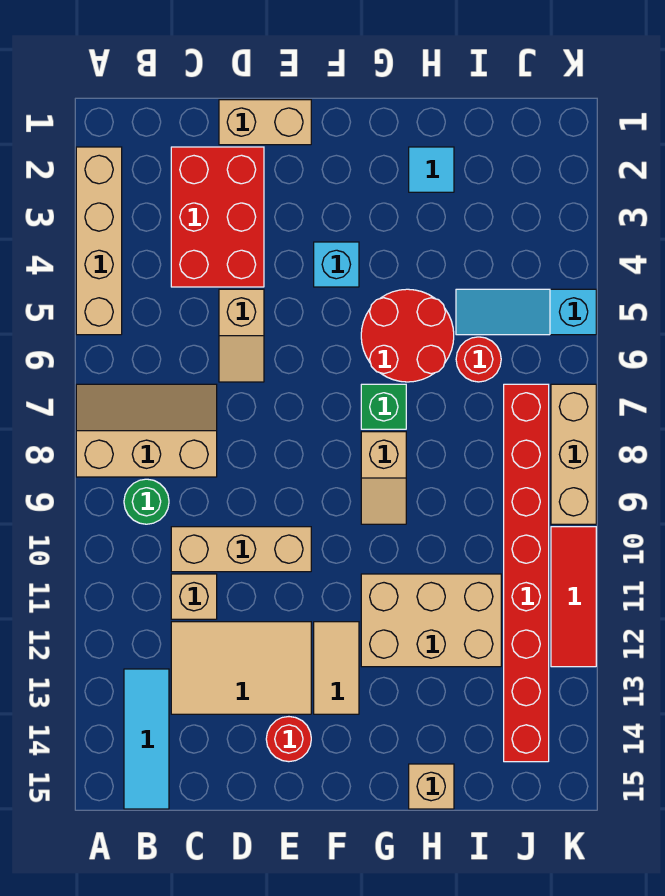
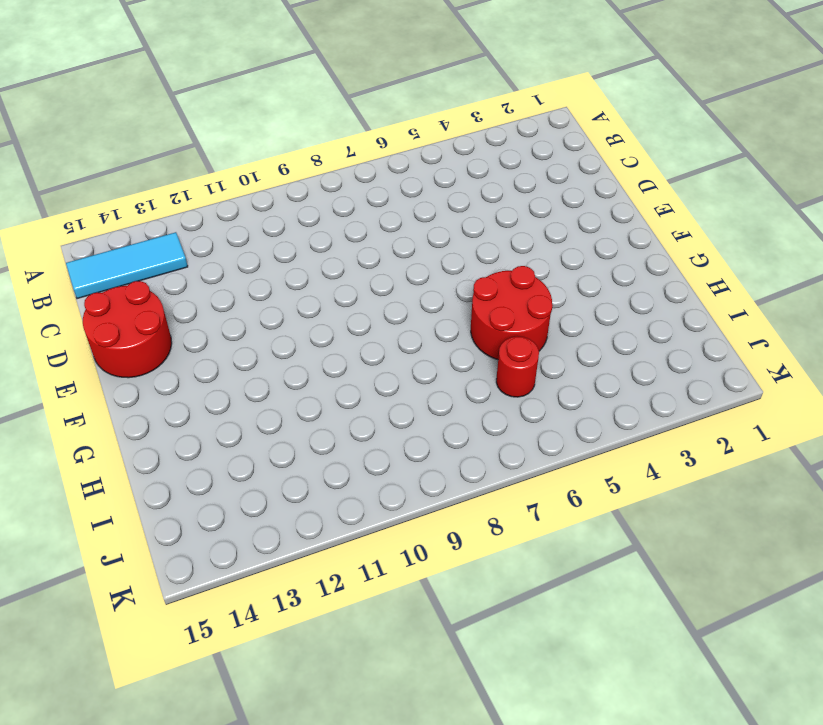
red round brick D14:E15 level 1 -> red round brick E14 level 1
none -> tan brick A2:A5 level 1
none -> tan slope A7:C8 level 1 top 8
none -> green round brick B9 level 1

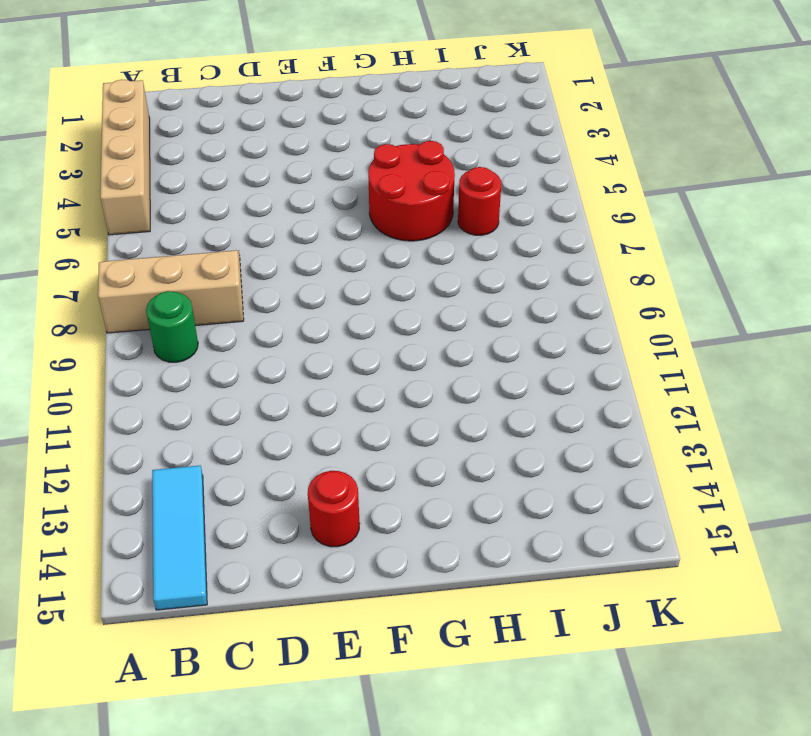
none -> red brick C2:D4 level 1
none -> tan brick C10:E10 level 1
none -> tan brick C11 level 1

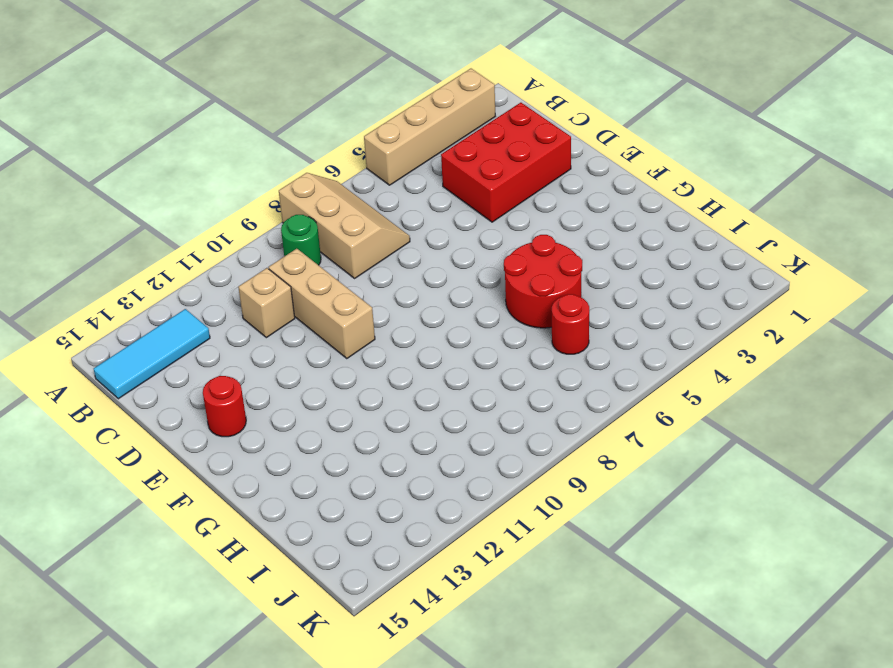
none -> tan tile C12:E13 level 1
none -> tan brick D1:E1 level 1
none -> tan slope D5:D6 level 1 top 5

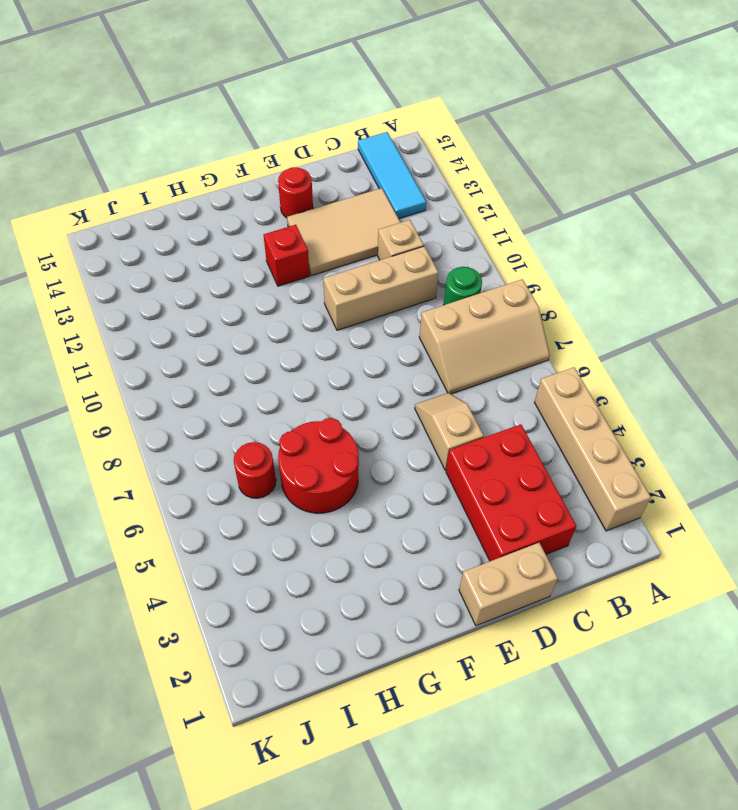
red brick F12 level 1 -> tan tile F12:F13 level 1
none -> cyan brick F4 level 1
none -> green brick G7 level 1
none -> tan slope G8:G9 level 1 top 8

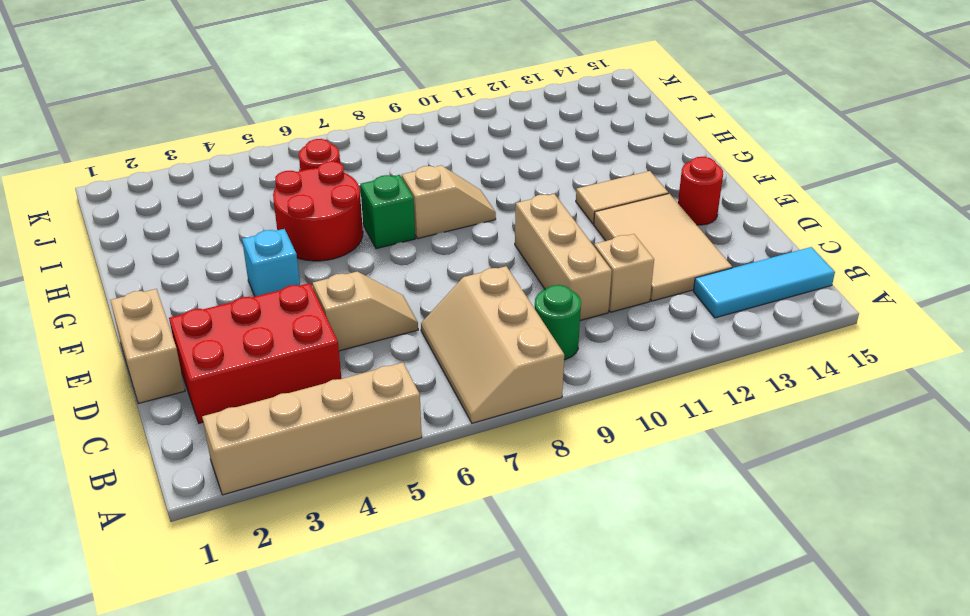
none -> tan brick G11:I12 level 1
none -> cyan tile H2 level 1
none -> tan brick H15 level 1

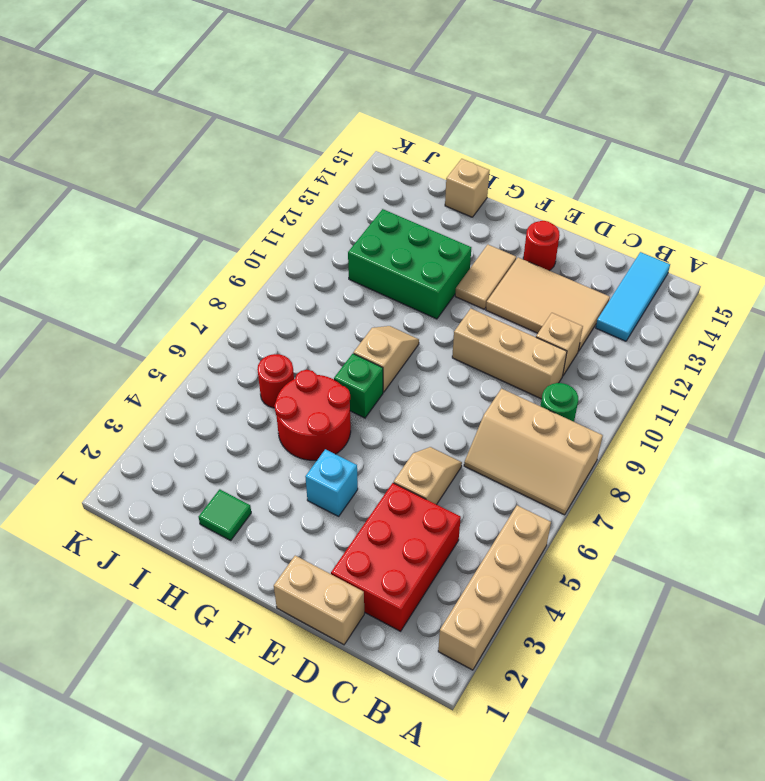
green brick G11:I12 level 1 -> tan brick G11:I12 level 1
green tile H2 level 1 -> cyan tile H2 level 1
none -> cyan slope I5:K5 level 1 top K
none -> red brick J7:J14 level 1
none -> tan brick K7:K9 level 1

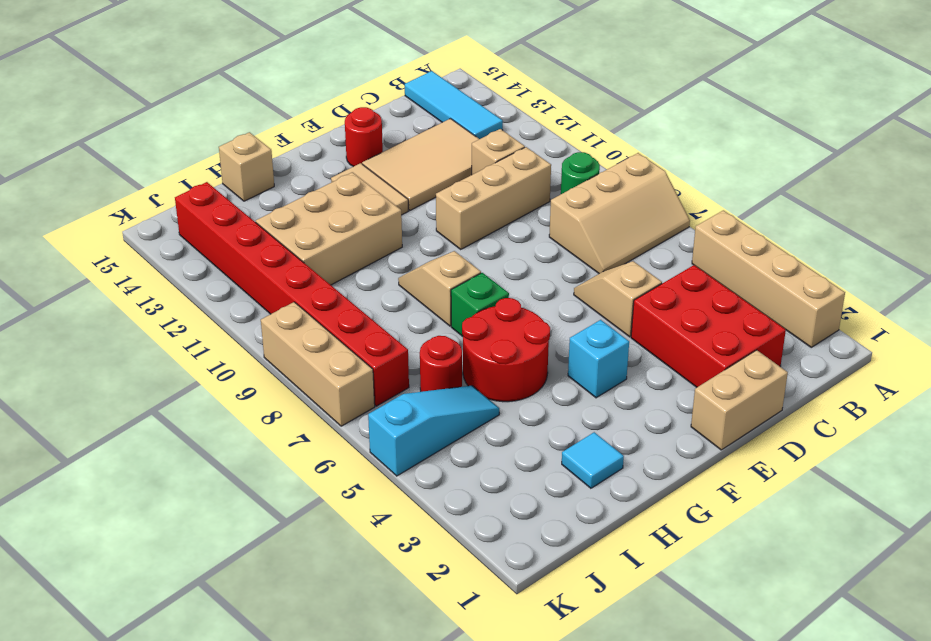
none -> red tile K10:K12 level 1

